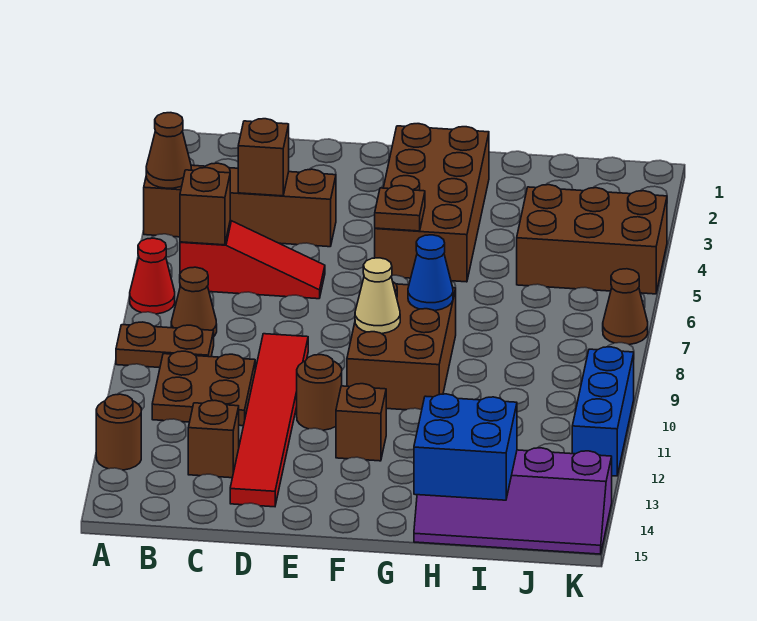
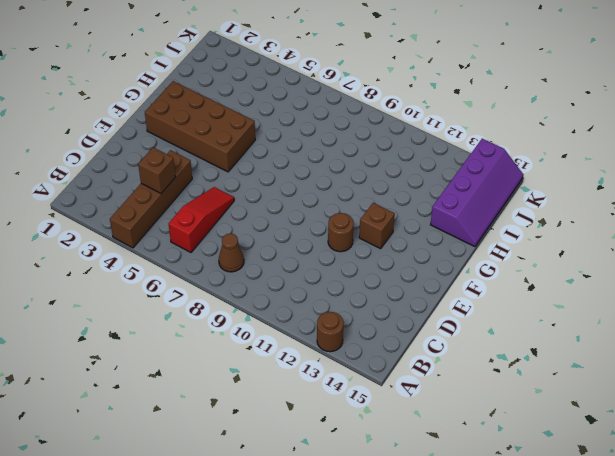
none -> red cone A7 level 1
none -> brown plate A9:B9 level 1
none -> brown plate B10:C11 level 1

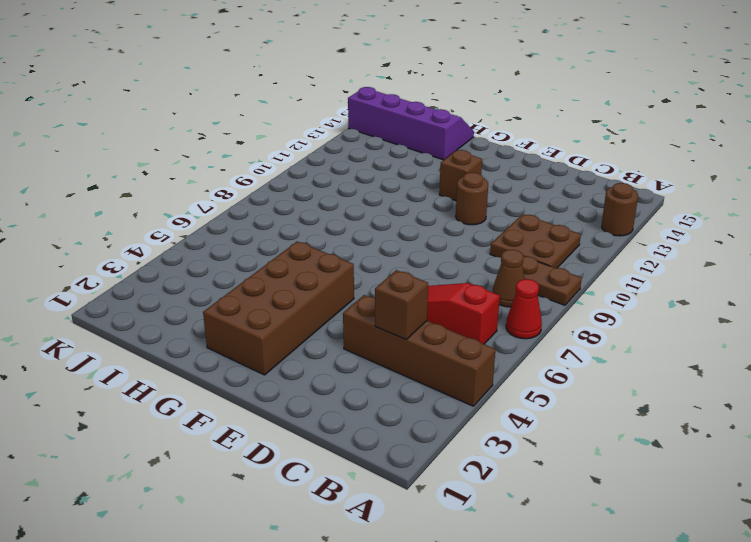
none -> brown brick C13 level 1
none -> red tile D9:D14 level 1
none -> brown brick F8:G10 level 1

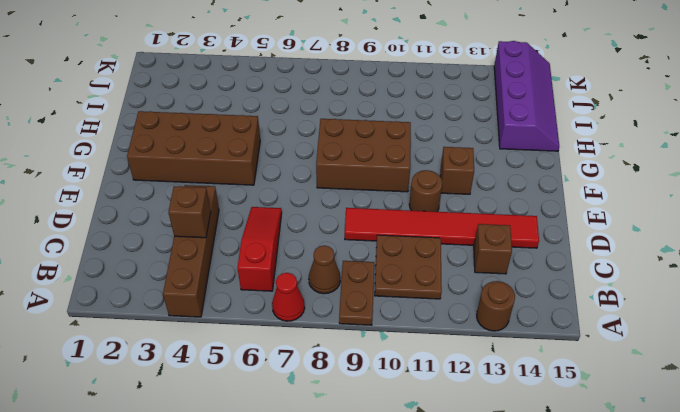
none -> brown brick I4:K5 level 1
none -> brown cone K7 level 1
none -> blue brick K10:K12 level 1

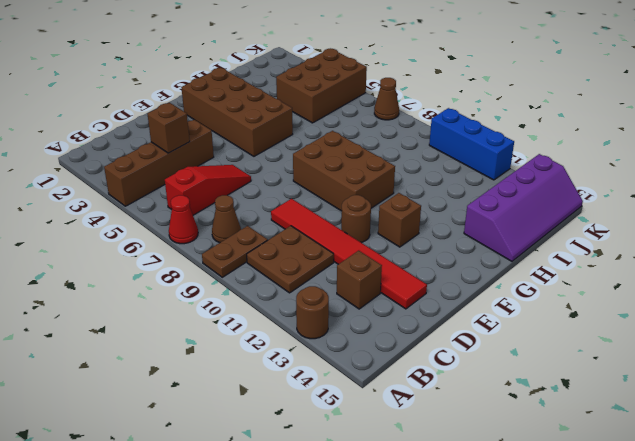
none -> brown cone A4 level 2
none -> brown brick B6 level 2
none -> brown plate F5 level 2

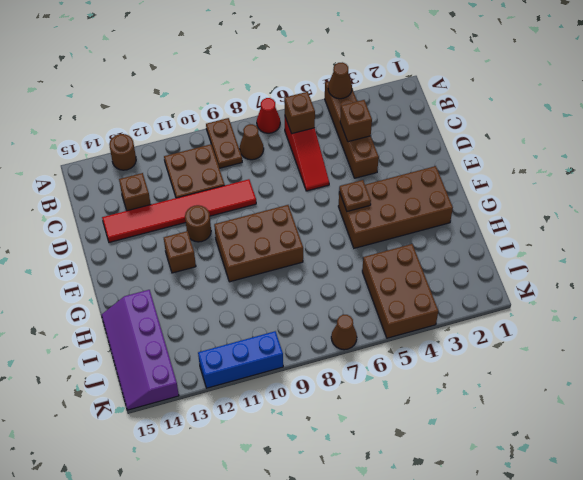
none -> tan cone F9 level 2
none -> blue cone G8 level 2
none -> blue brick H14:I15 level 2

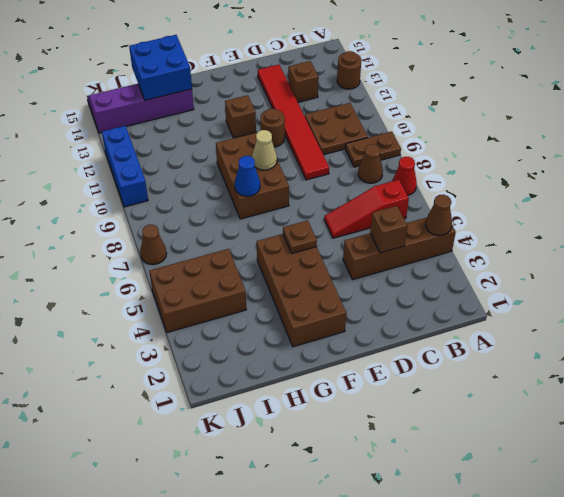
none -> brown brick B6 level 2

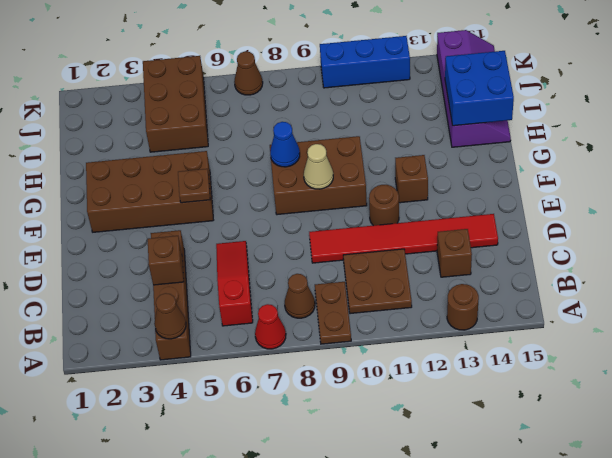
none -> brown brick B6 level 2

